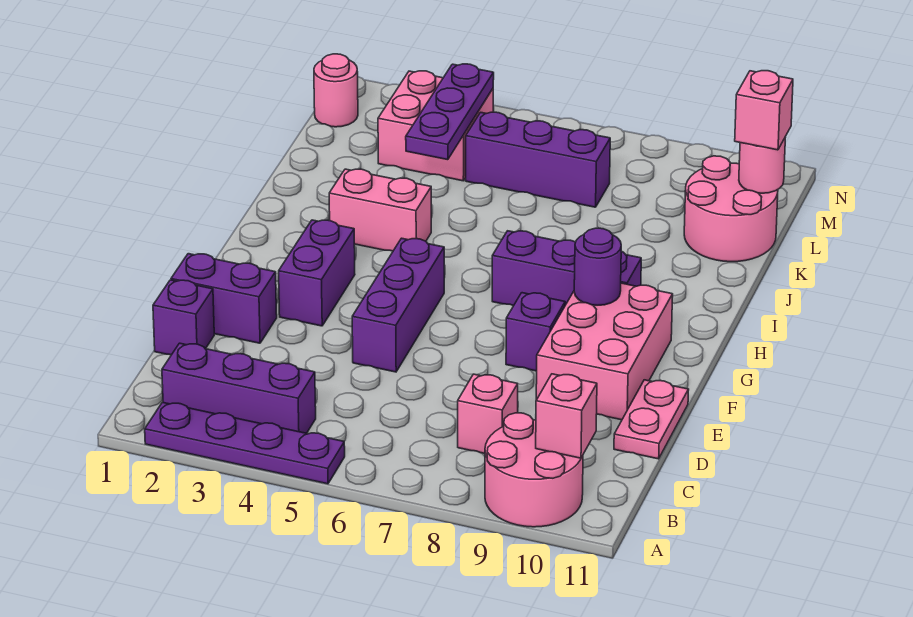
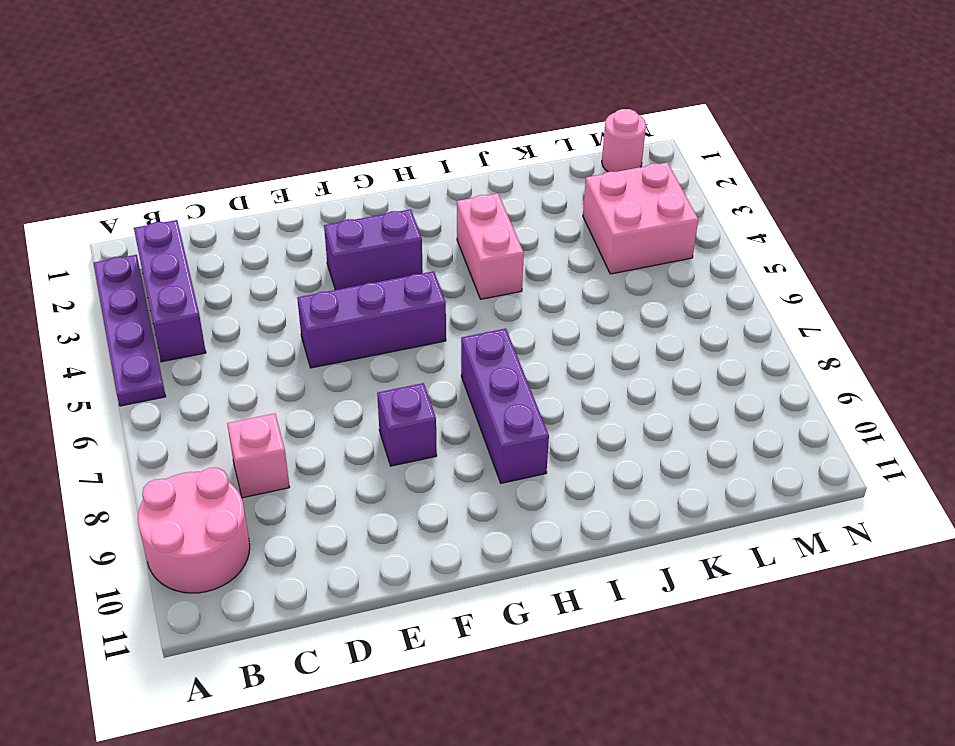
none -> purple brick D1 level 1
none -> pink plate D11:E11 level 1
none -> purple brick E1:E2 level 1

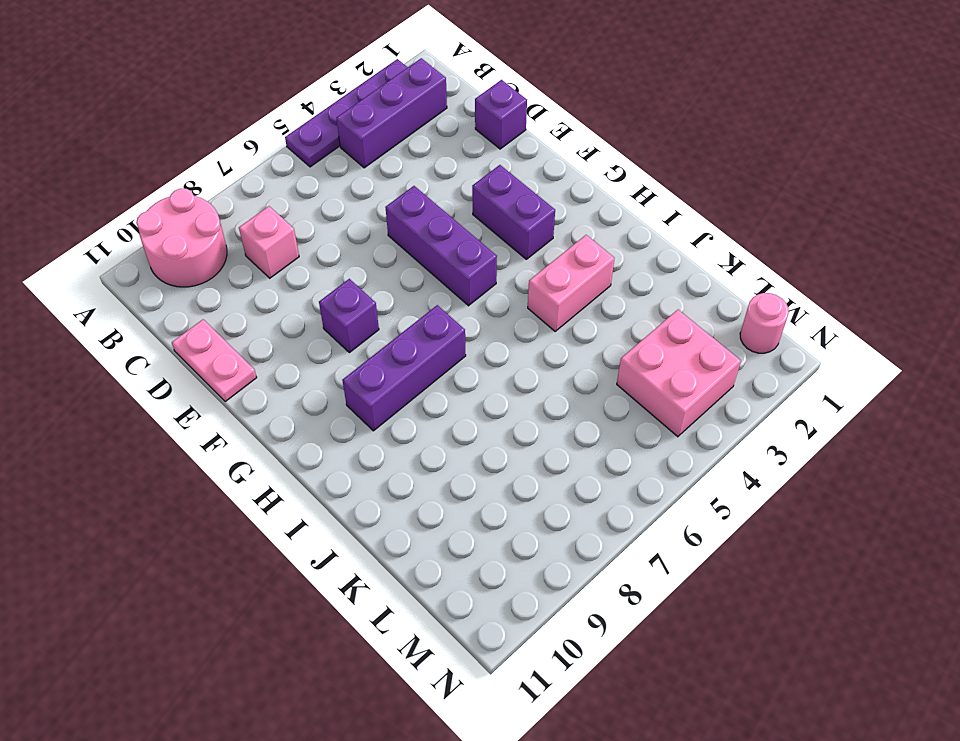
none -> purple brick E1:E2 level 1
none -> pink brick E9:G10 level 1
none -> pink round brick K10:L11 level 1

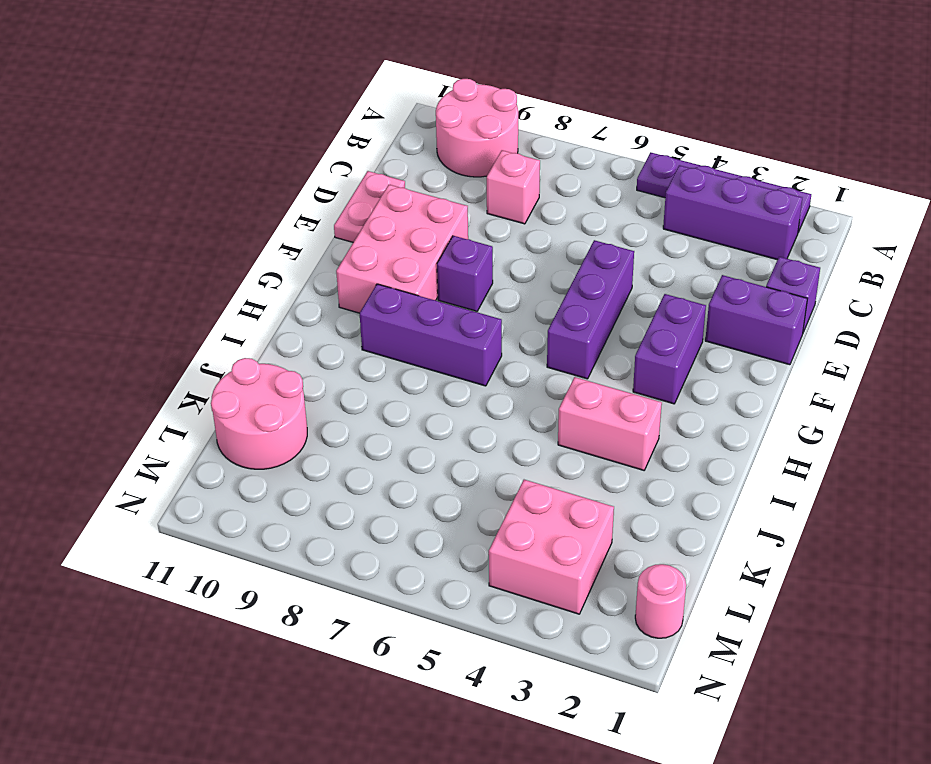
none -> purple brick L5:L7 level 1
none -> pink brick B10 level 2
none -> purple round brick G9 level 2

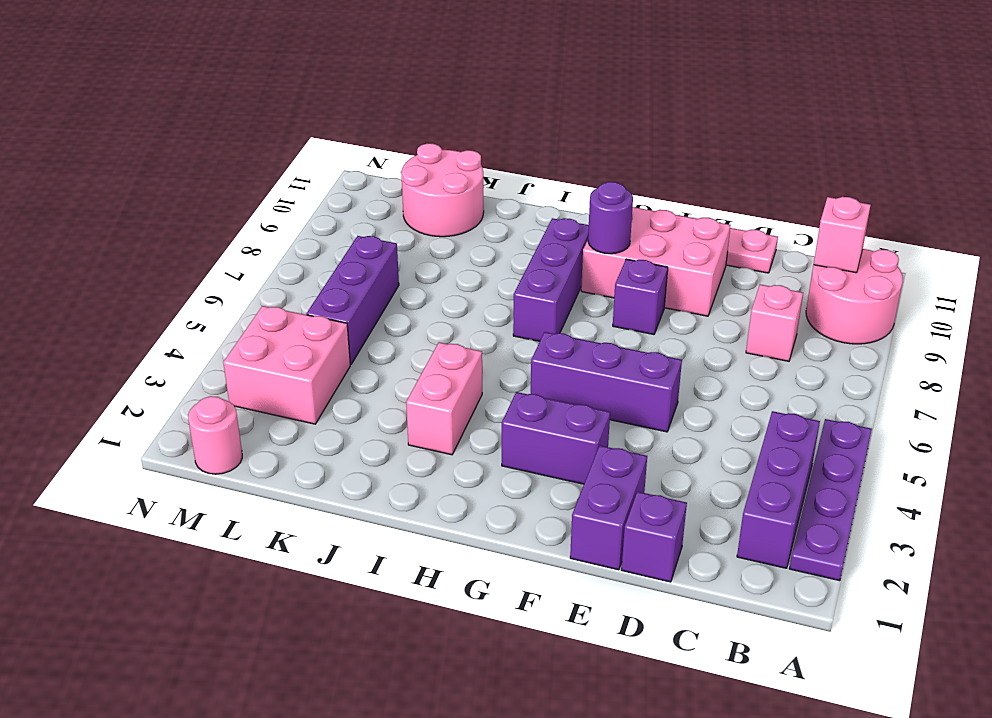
none -> purple plate K4:M4 level 2
none -> pink round brick L11 level 2
none -> pink brick L11 level 3

